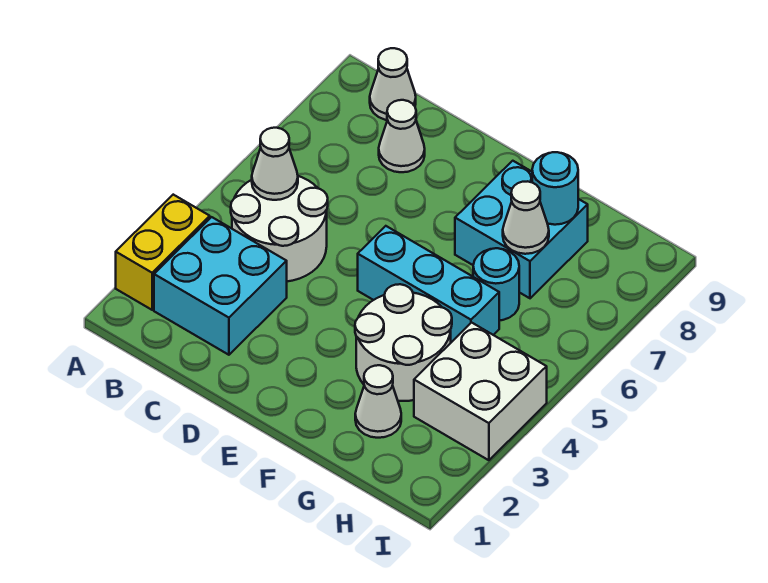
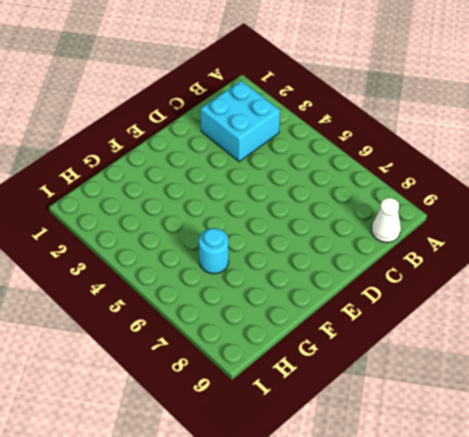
none -> yellow brick A2:A3 level 1
none -> white round brick B4:C5 level 1
none -> white cone C8 level 1

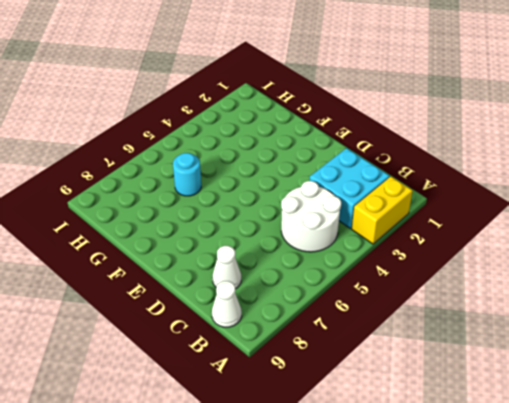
none -> cyan brick E5:G5 level 1
none -> white round brick F3:G4 level 1
none -> cyan brick F7:G8 level 1

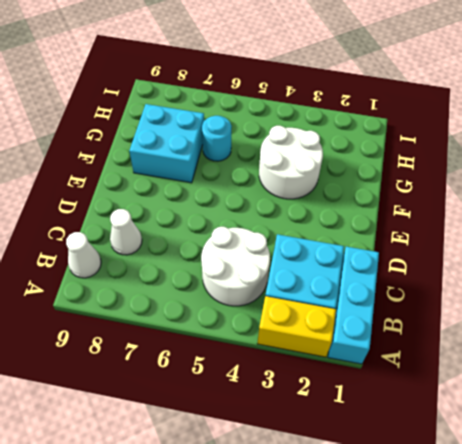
cyan brick A1:C1 level 1 -> cyan brick E5:G5 level 1
none -> white cone G2 level 1
none -> white brick H3:I4 level 1
none -> white cone B5 level 2

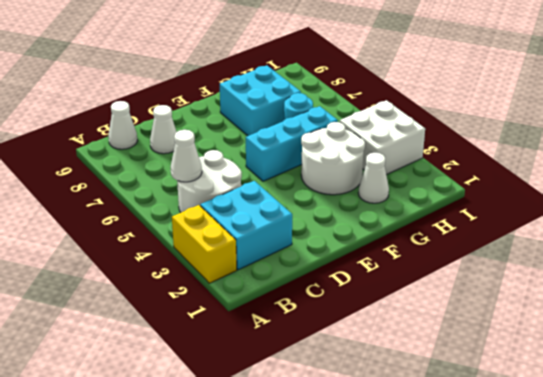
none -> white cone G7 level 2
none -> cyan round brick G8 level 2

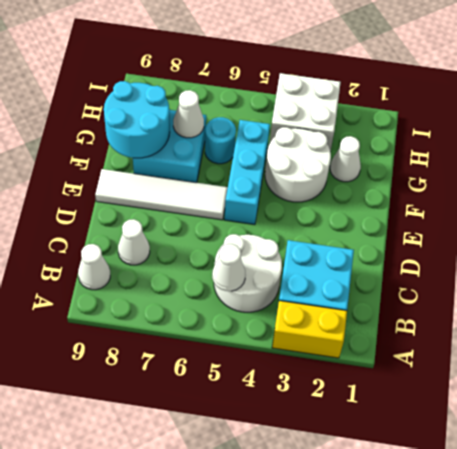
white tile E6:E9 level 1 -> none
cyan round brick F8:G9 level 2 -> cyan round brick G8 level 2

